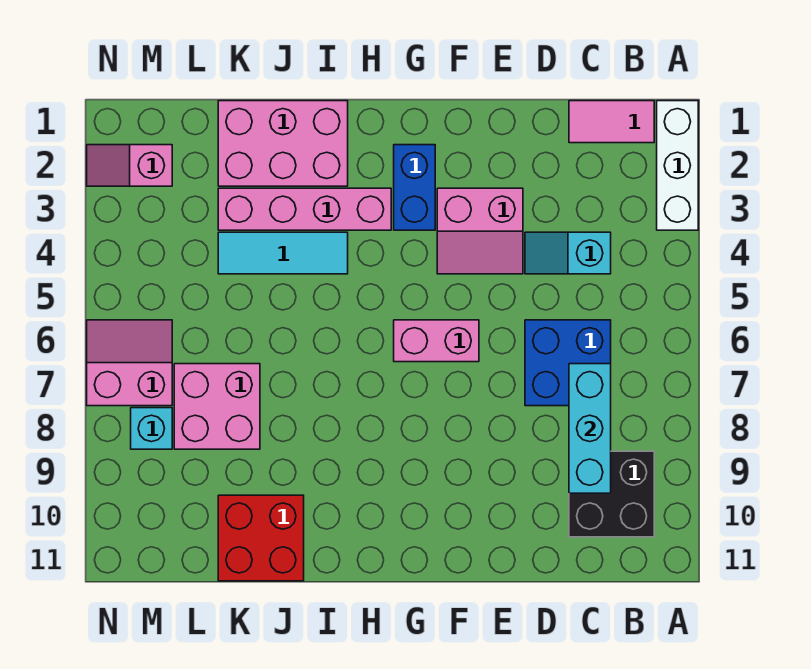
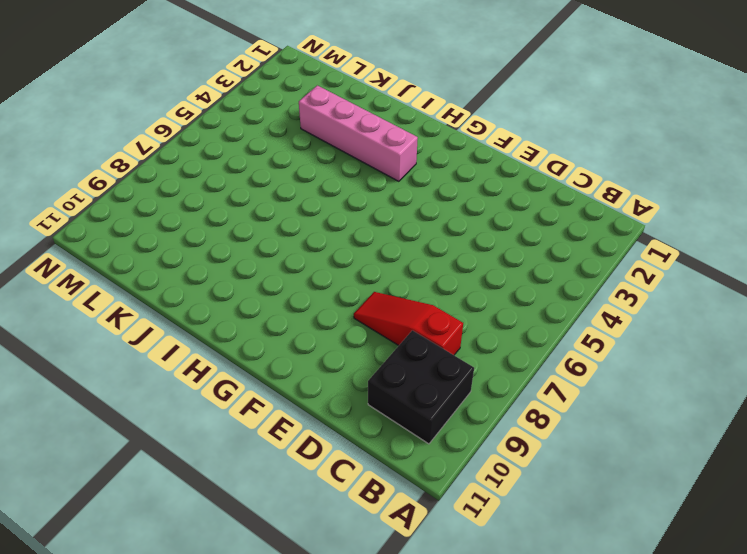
red slope C8:E8 level 1 top C -> none
none -> white brick A1:A3 level 1
none -> pink tile B1:C1 level 1
none -> cyan slope C4:D4 level 1 top C

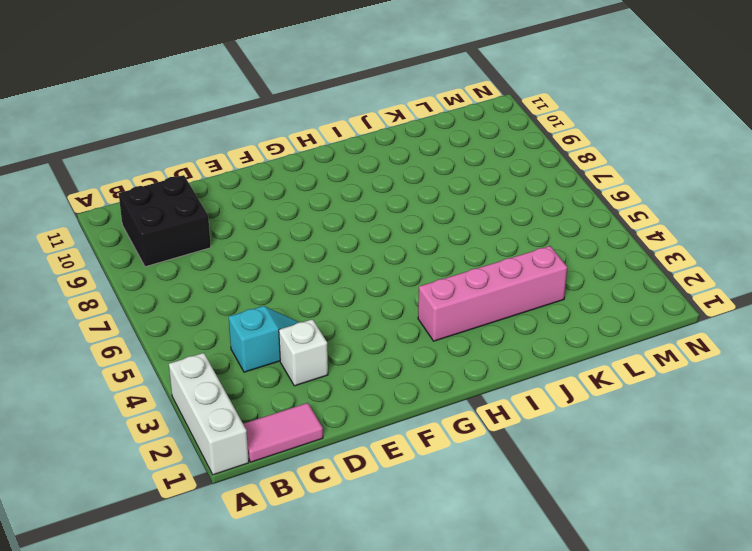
white brick D3 level 1 -> none
none -> blue brick C6:D7 level 1
none -> pink slope E3:F4 level 1 top 3
none -> pink brick F6:G6 level 1

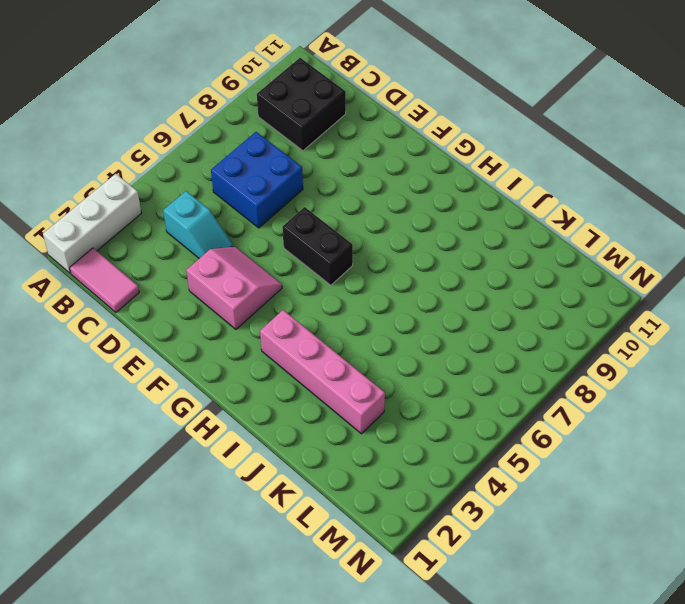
black brick F6:G6 level 1 -> pink brick F6:G6 level 1
none -> blue brick G2:G3 level 1
none -> pink brick I1:K2 level 1
none -> cyan tile I4:K4 level 1

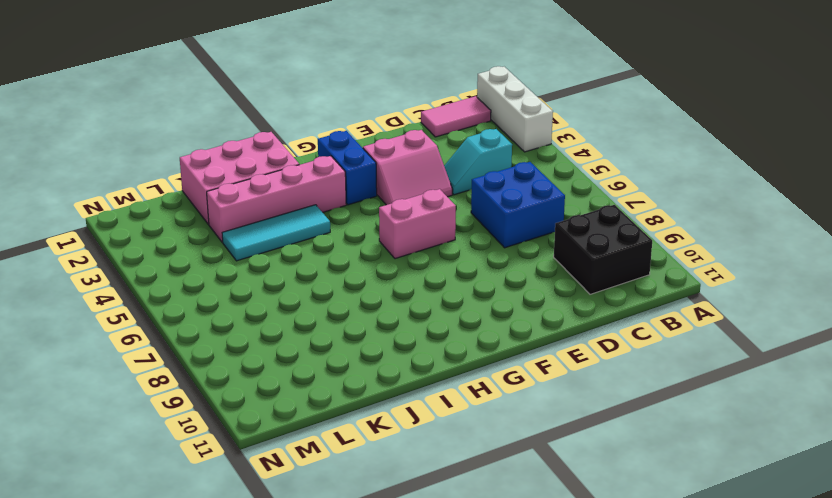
none -> red brick J10:K11 level 1
none -> pink brick K7:L8 level 1
none -> pink slope M2:N2 level 1 top M

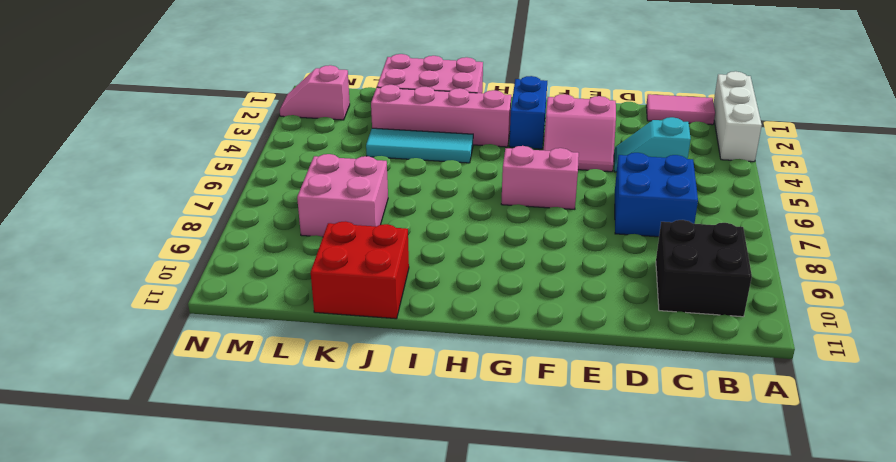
none -> pink slope M6:N7 level 1 top 7
none -> cyan brick M8 level 1
none -> cyan brick C7:C9 level 2

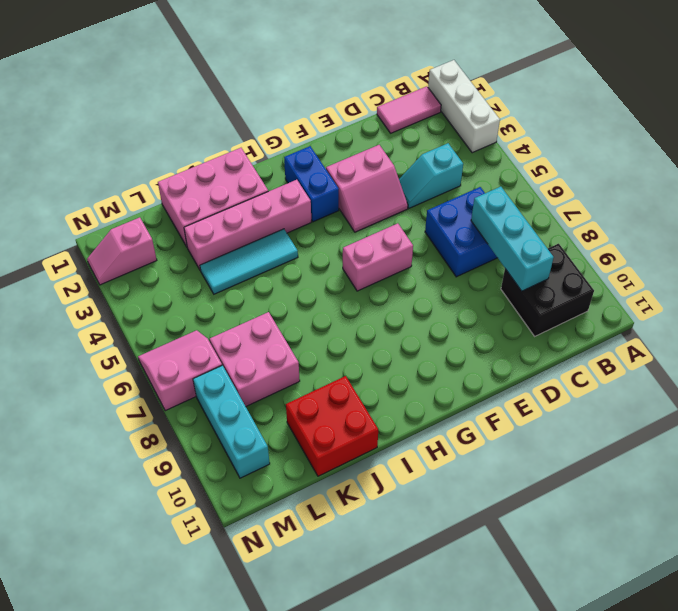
cyan brick M8:M10 level 1 -> cyan brick M8 level 1

